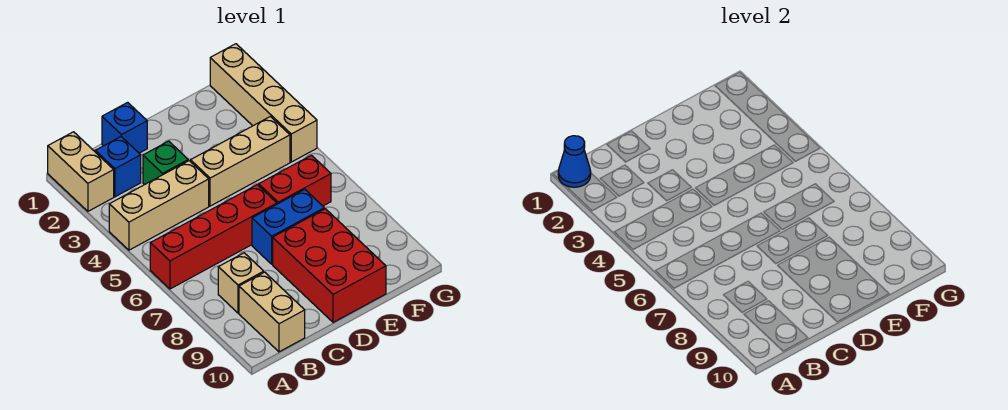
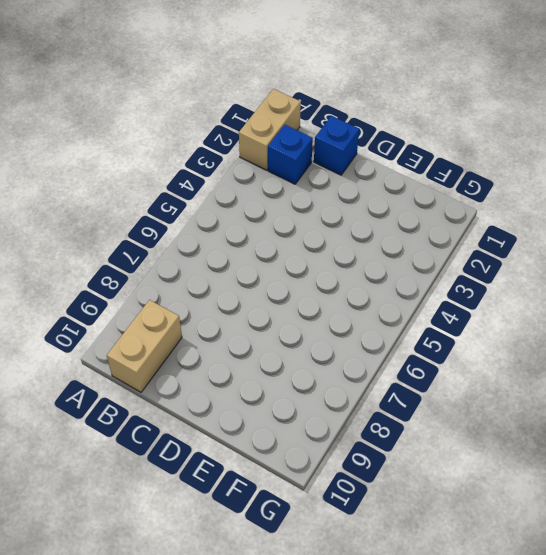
none -> tan brick A4:C4 level 1
none -> red brick A6:D6 level 1
none -> tan brick B8 level 1

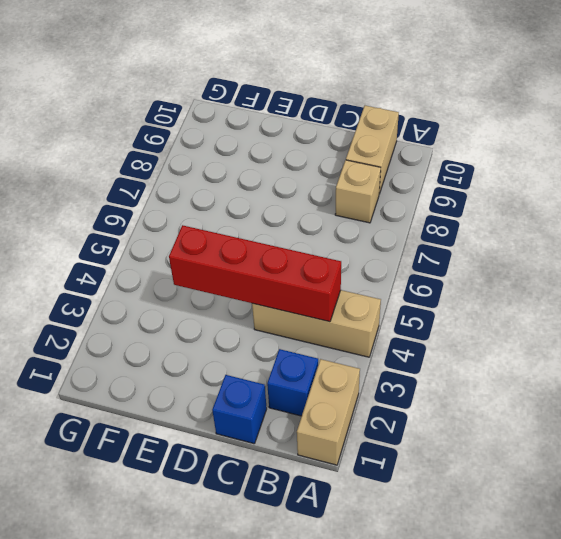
red brick B4:E4 level 2 -> red brick A6:D6 level 1
none -> green brick C3 level 1
none -> tan brick D4:F4 level 1
none -> blue brick D7:E7 level 1

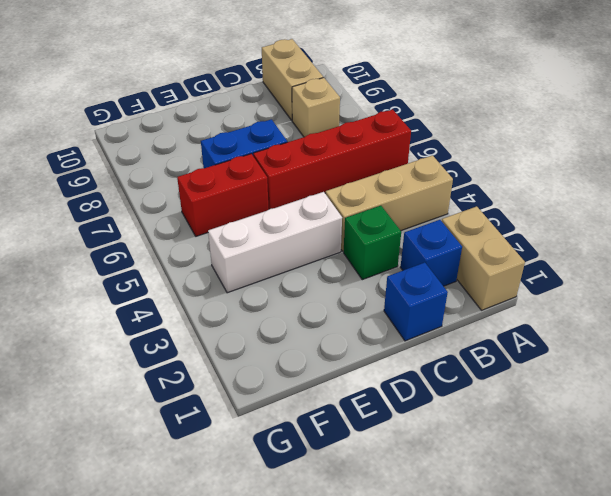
white brick D4:F4 level 1 -> tan brick D4:F4 level 1
none -> red brick D8:E10 level 1
none -> tan brick G1:G4 level 1
none -> blue cone A1 level 2

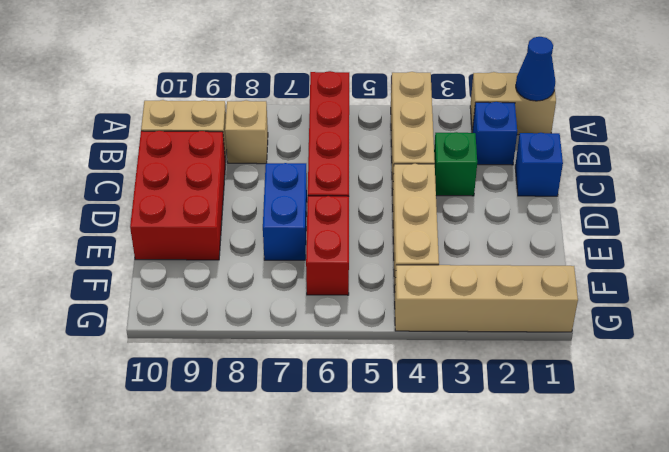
red brick C9:E10 level 1 -> red brick D8:E10 level 1

